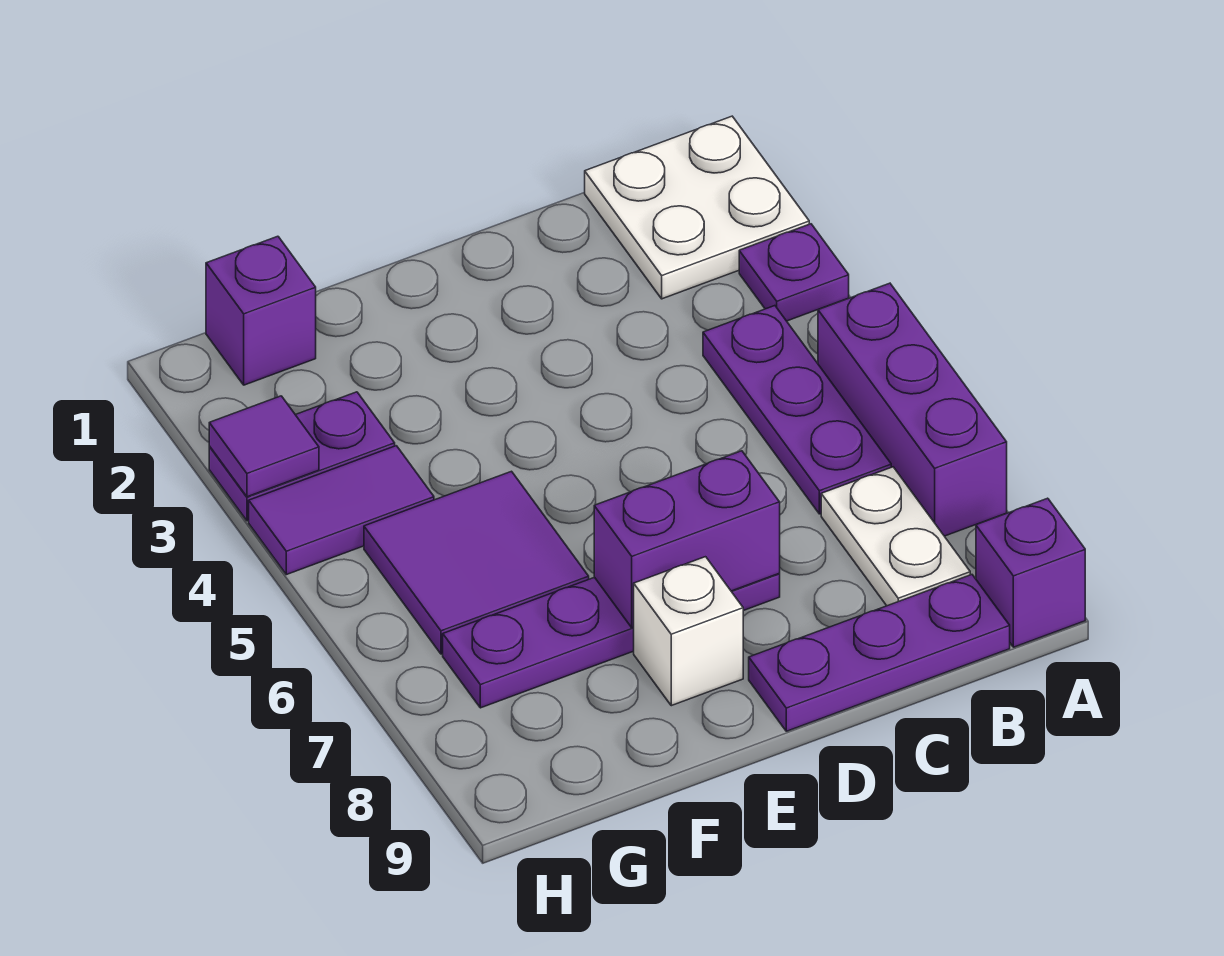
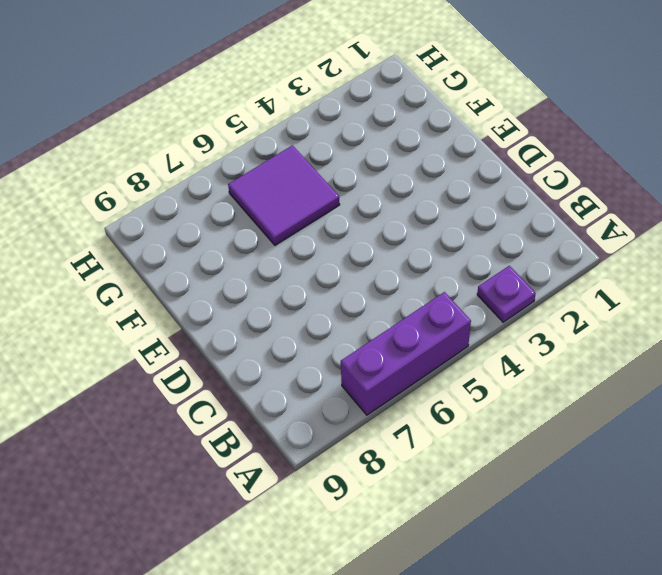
none -> white plate A1:B2 level 1
none -> purple brick A9 level 1
none -> purple plate B4:B6 level 1

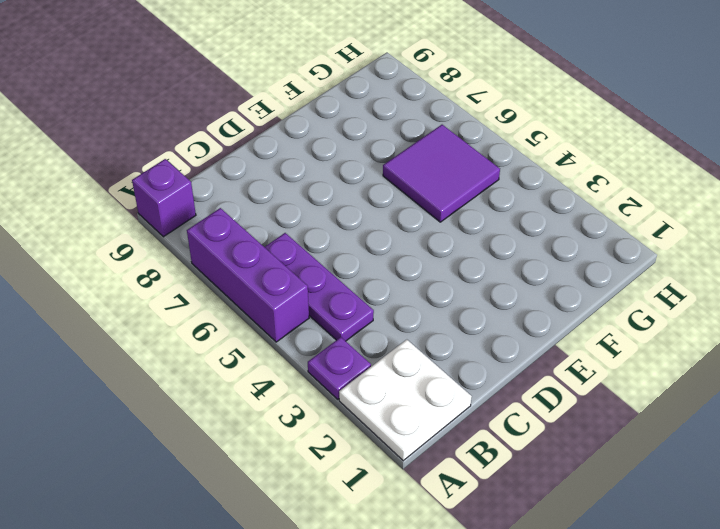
none -> white plate B7:B8 level 1
none -> purple plate B9:D9 level 1
none -> purple plate D7:G7 level 1

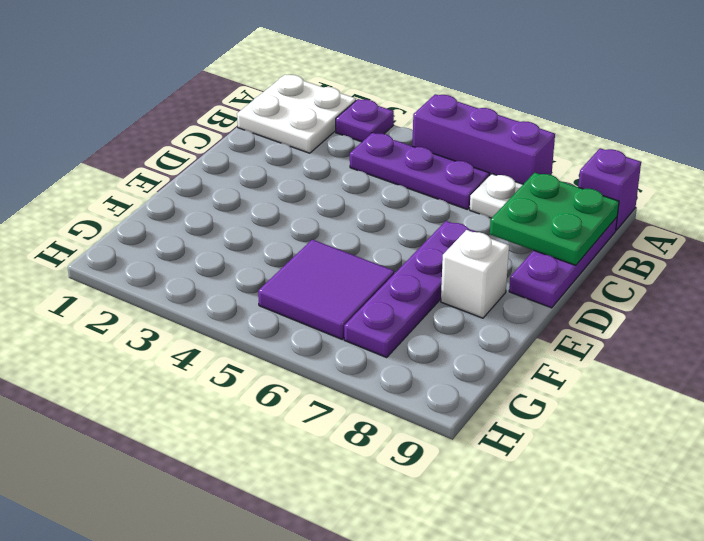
green plate B8:C9 level 2 -> none
none -> purple brick G1 level 1
none -> purple plate G3:H3 level 1
none -> purple tile G4:H4 level 1

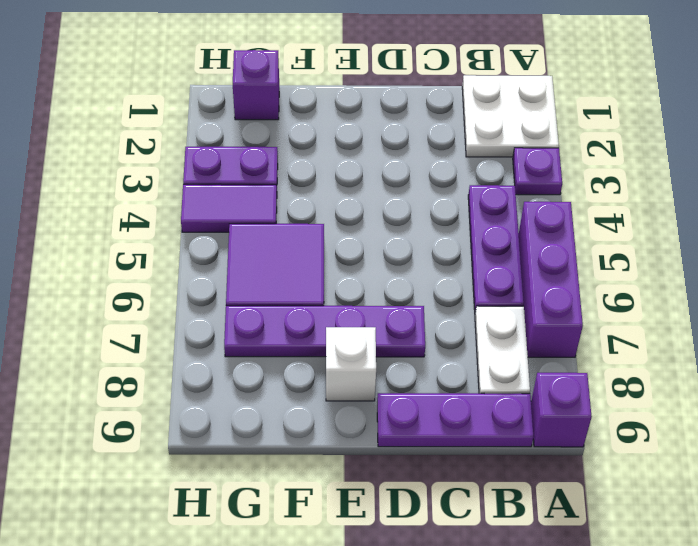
none -> purple brick D7:E7 level 2
none -> purple tile H3 level 2

